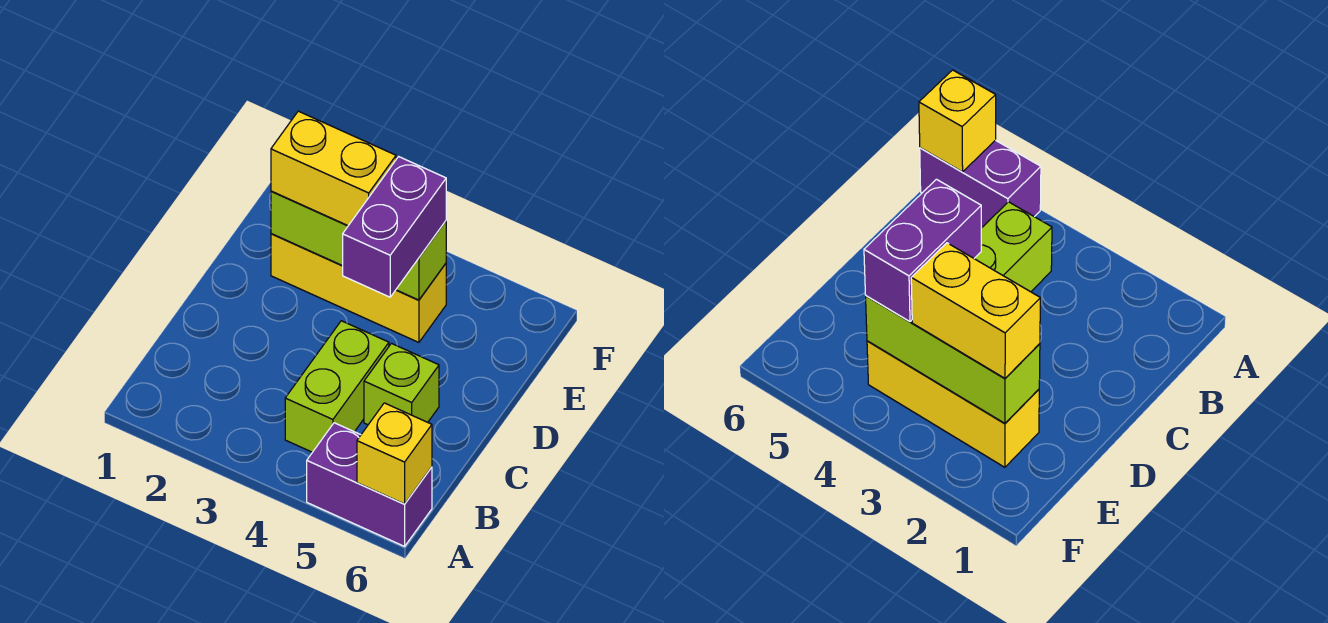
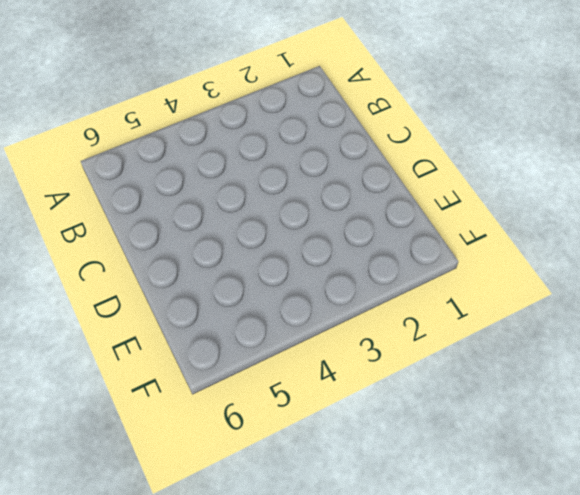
none -> purple brick A5:A6 level 1
none -> lime brick B4:C4 level 1

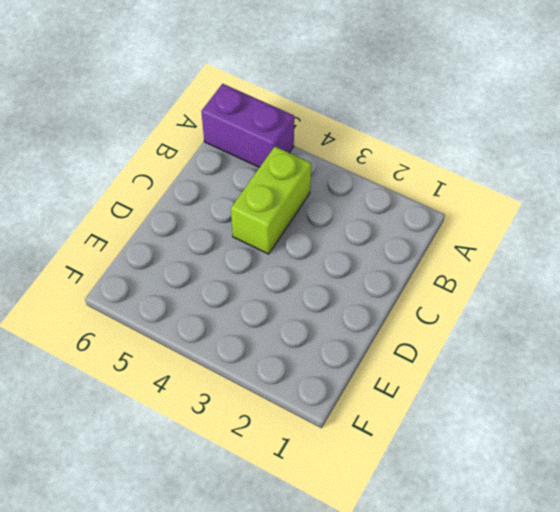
none -> lime brick C5 level 1
none -> yellow brick E2:E4 level 1

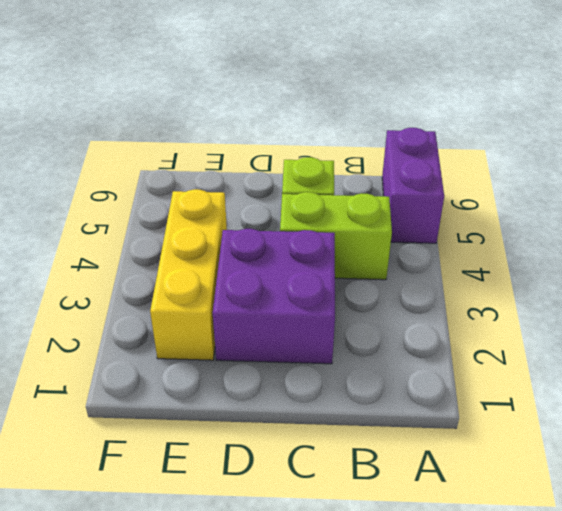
purple brick C2:D3 level 1 -> none
none -> yellow brick A6 level 2
none -> lime brick E2:E4 level 2

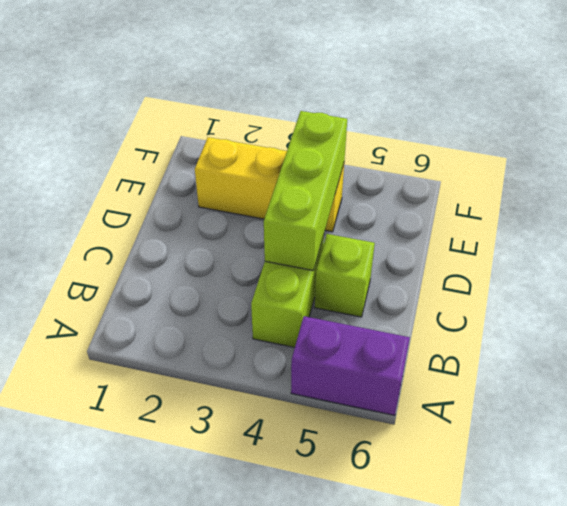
lime brick C4:E4 level 2 -> lime brick E2:E4 level 2
none -> yellow brick A6 level 2
none -> purple brick D4:E4 level 3

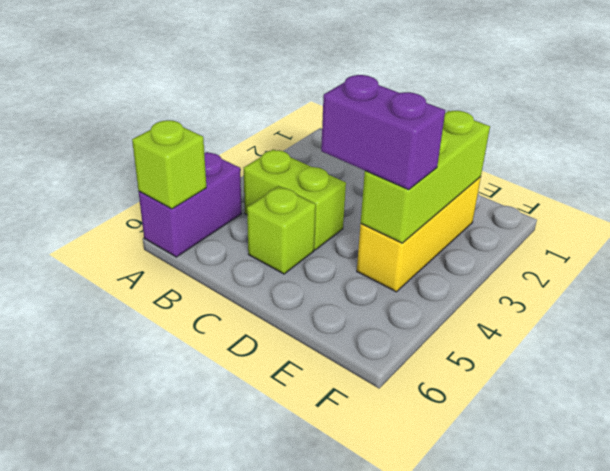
lime brick A6 level 2 -> yellow brick A6 level 2
none -> yellow brick E2:E3 level 3

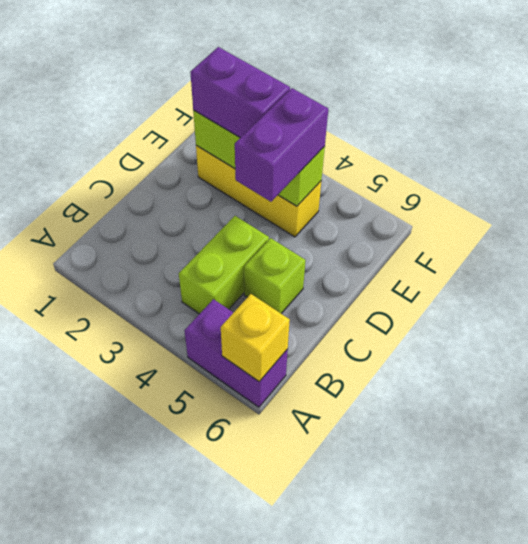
purple brick E2:E3 level 3 -> yellow brick E2:E3 level 3

